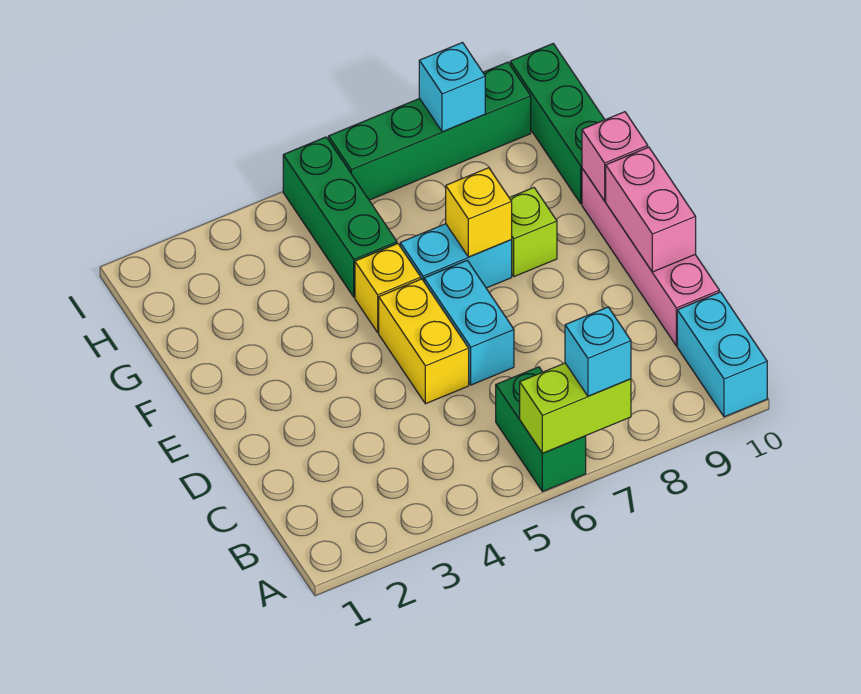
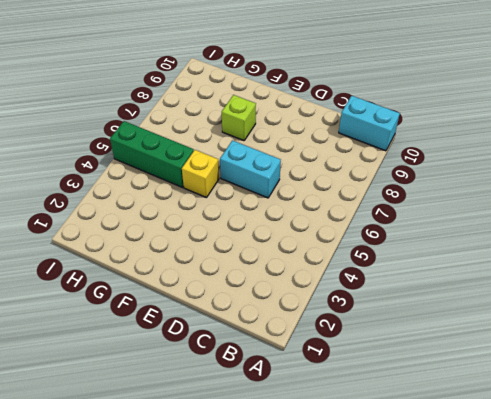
none -> green brick A6:B6 level 1
none -> pink brick C10:F10 level 1
none -> yellow brick D5:E5 level 1

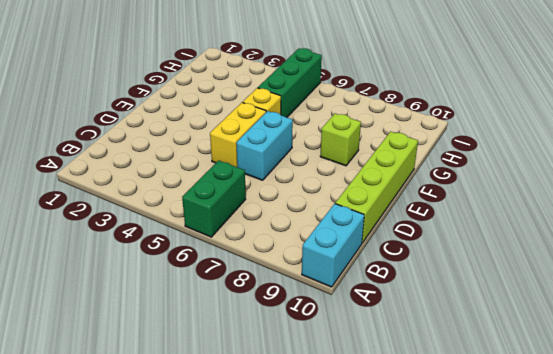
lime brick C10:F10 level 1 -> pink brick C10:F10 level 1
none -> cyan brick F6:F7 level 1
none -> green brick G10:I10 level 1
none -> green brick I6:I9 level 1

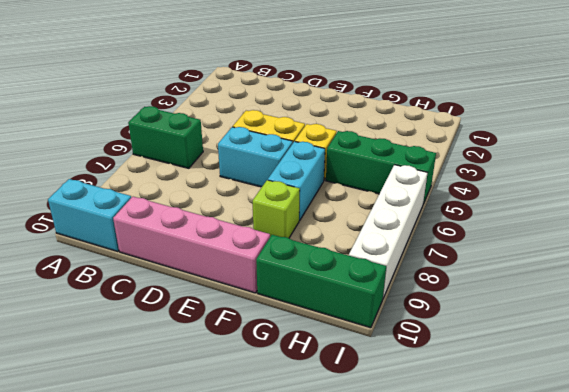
white brick I6:I9 level 1 -> green brick I6:I9 level 1
none -> lime brick A6:A7 level 2
none -> pink brick D10:E10 level 2
none -> yellow brick F7 level 2

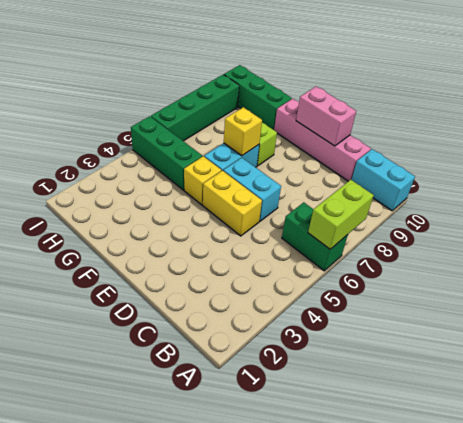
none -> pink brick F10 level 2
none -> cyan brick I8 level 2
none -> cyan brick A7 level 3

